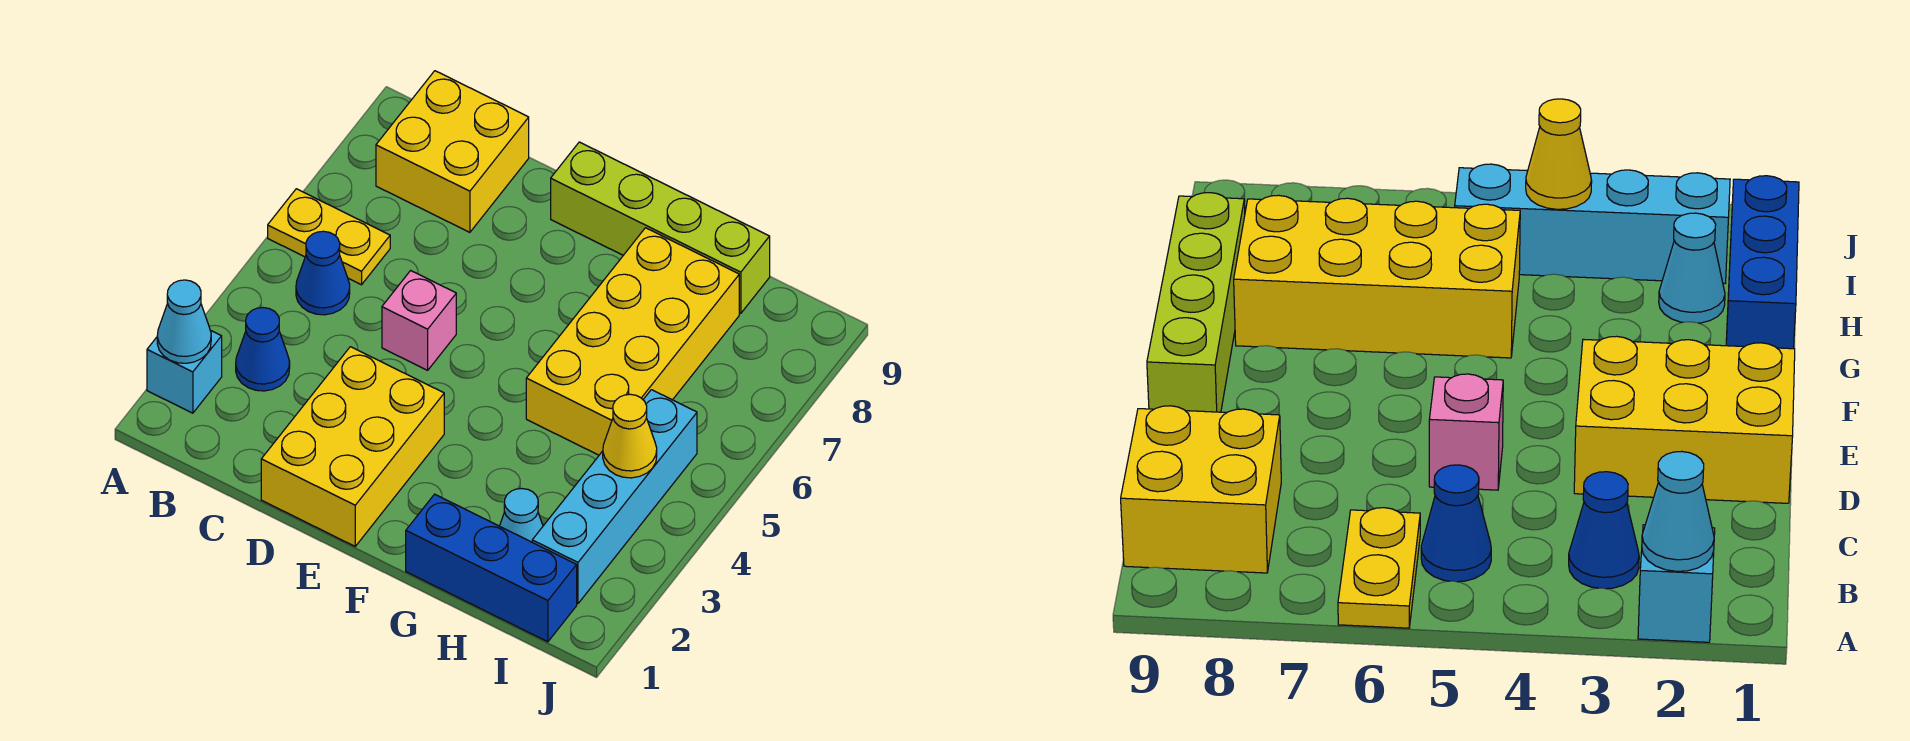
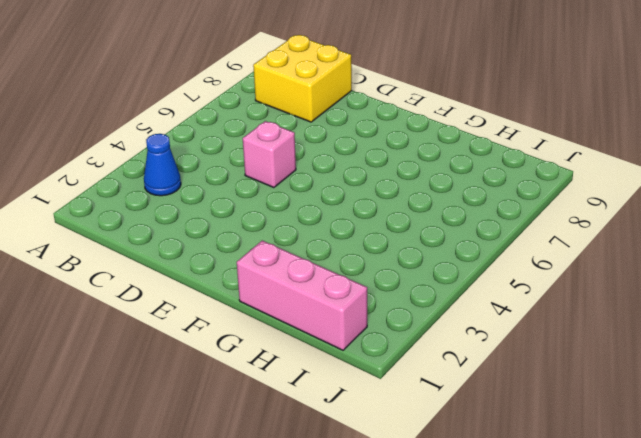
pink brick G1:I1 level 1 -> blue brick G1:I1 level 1
none -> cyan brick A2 level 1
none -> yellow plate A6:B6 level 1
none -> blue cone B5 level 1

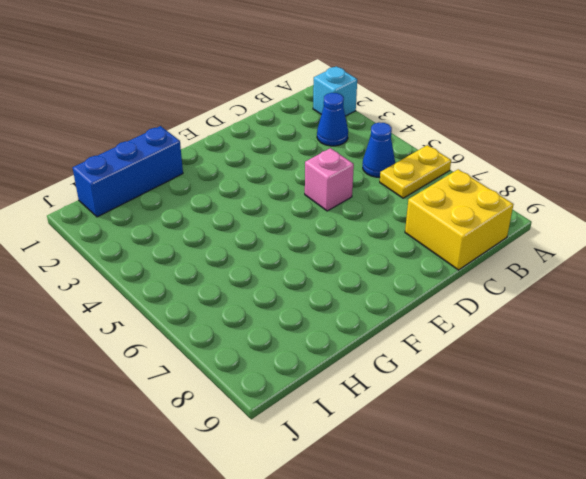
none -> yellow brick D1:E3 level 1
none -> lime brick E9:H9 level 1
none -> yellow brick G5:H8 level 1

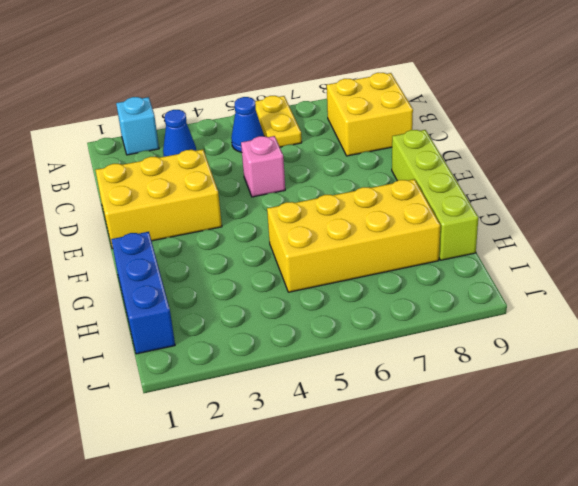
none -> cyan cone H2 level 1
none -> cyan brick I2:I5 level 1
none -> cyan cone A2 level 2

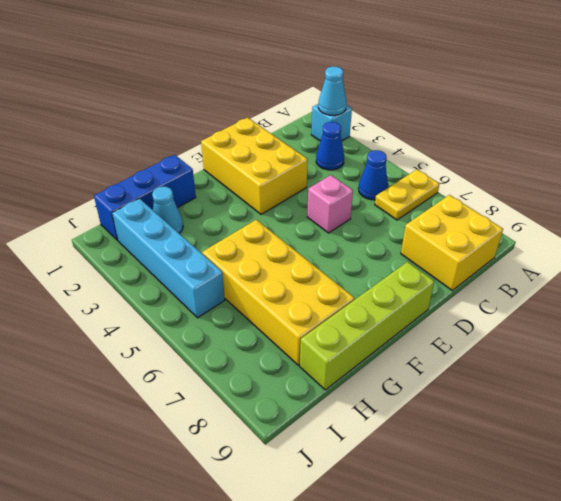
none -> yellow cone I4 level 2

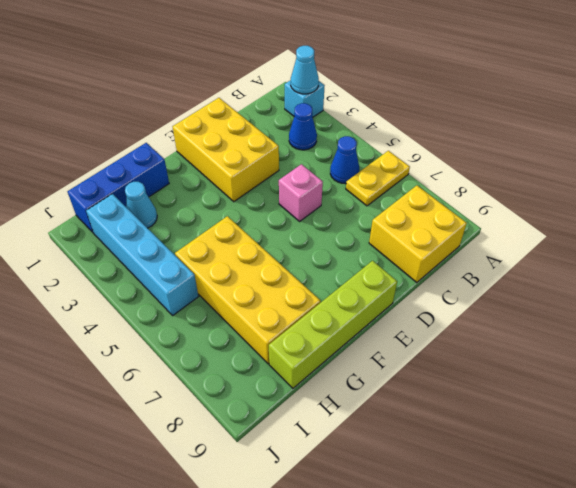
none -> yellow cone I4 level 2

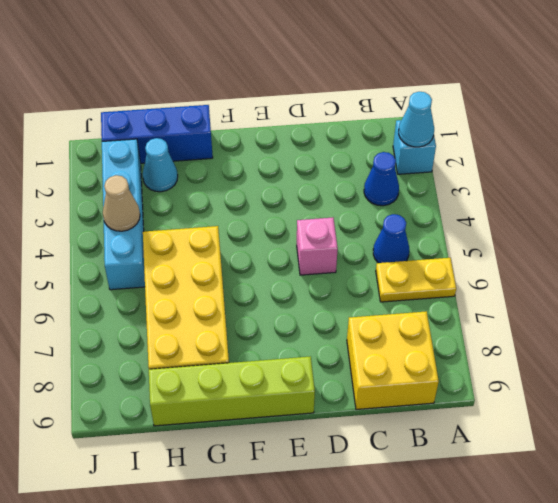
tan cone I4 level 2 -> yellow cone I4 level 2
none -> yellow brick D1:E3 level 1

